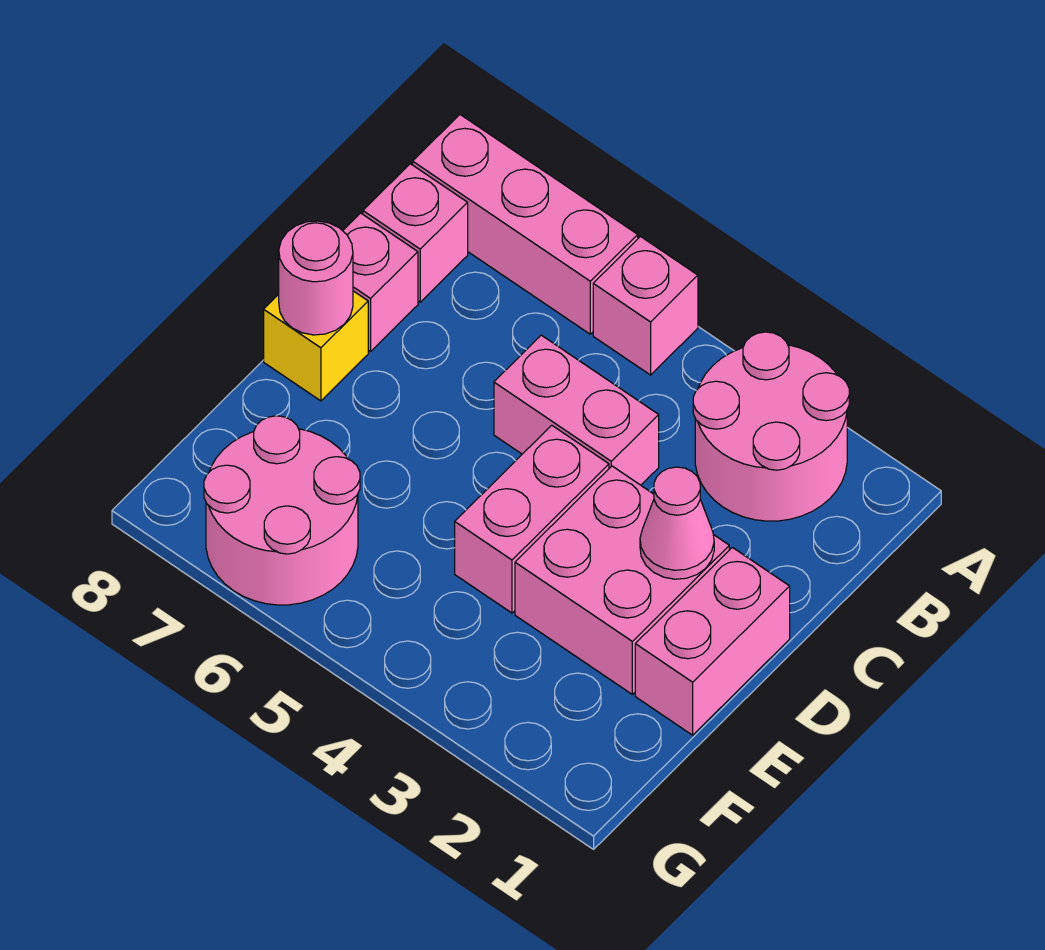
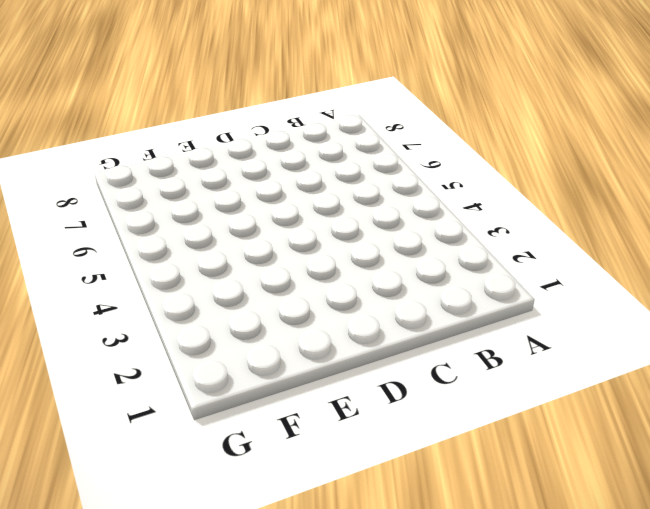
none -> pink round brick A2:B3 level 1
none -> pink brick A5 level 1
none -> pink brick A6:A8 level 1

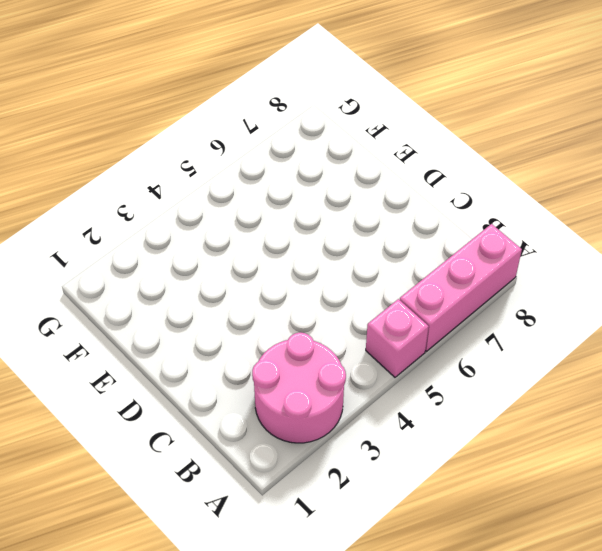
none -> pink brick B8 level 1
none -> pink brick C4:C5 level 1
none -> pink brick C8 level 1

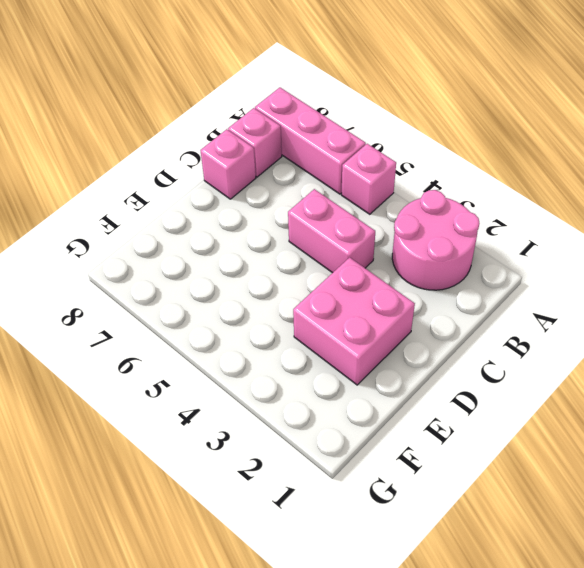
none -> pink brick D1:E1 level 1
none -> pink brick D4:E4 level 1
none -> yellow brick D8 level 1

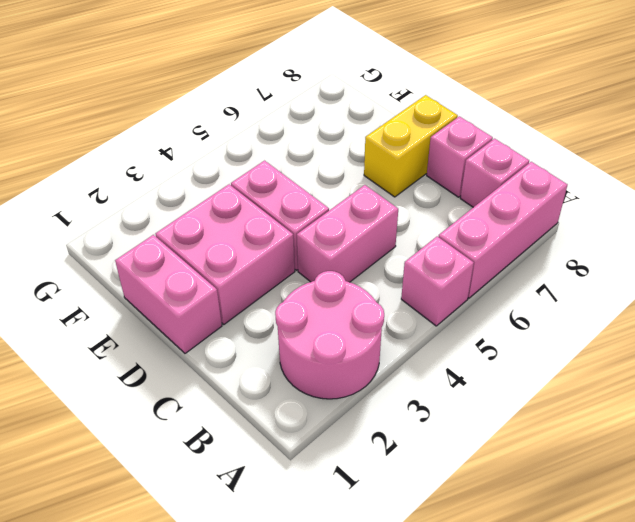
yellow brick D7:D8 level 1 -> yellow brick D8 level 1
none -> pink round brick F6:G7 level 1
none -> pink cone D2 level 2
none -> pink round brick D8 level 2

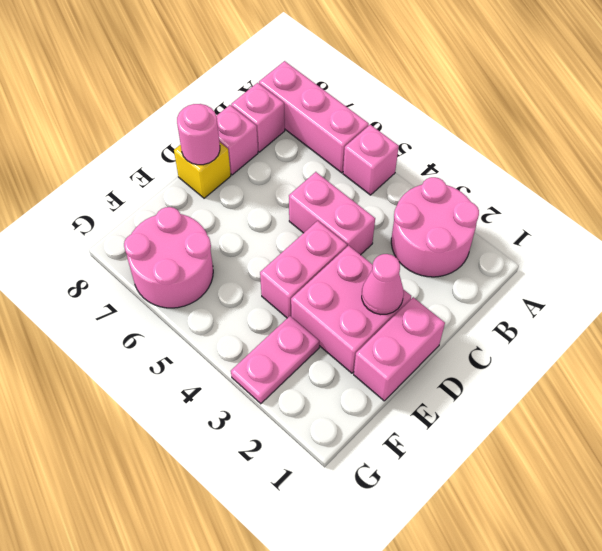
pink plate F3:G3 level 1 -> none

